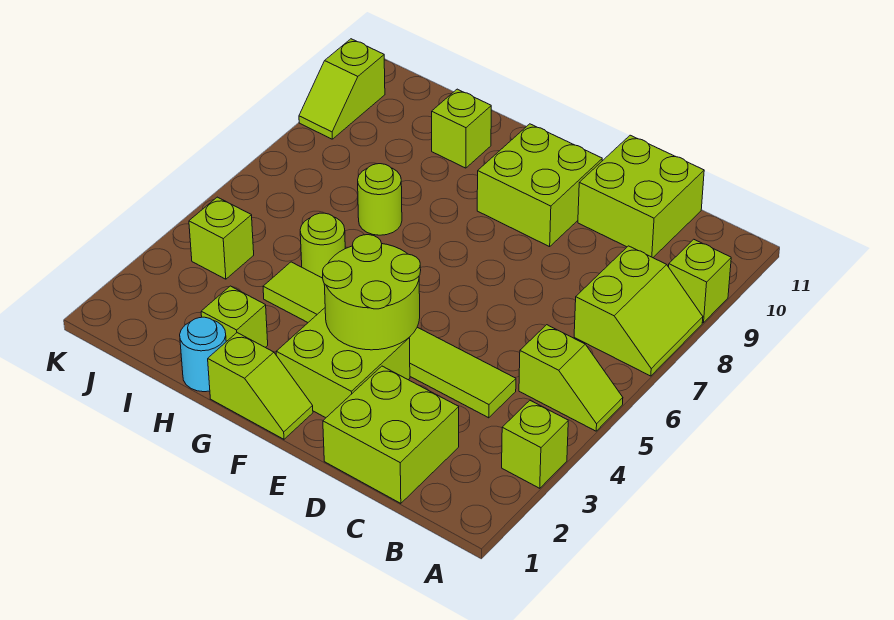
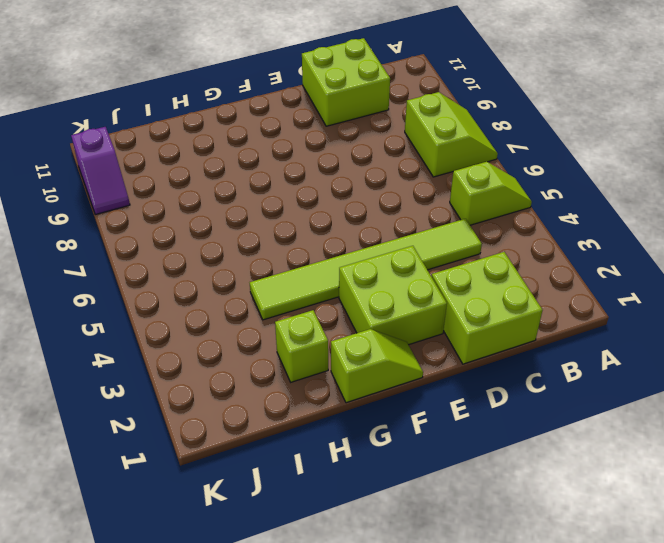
purple slope K9:K10 level 1 top 10 -> lime slope K9:K10 level 1 top 10
none -> lime brick A3 level 1
none -> lime brick A9 level 1
none -> lime brick E9:F10 level 1

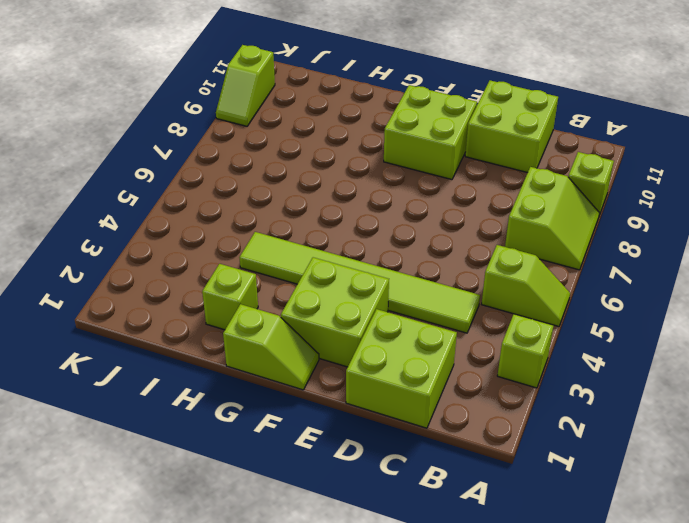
none -> cyan round brick H1 level 1
none -> lime round brick H5 level 1
none -> lime round brick H7 level 1

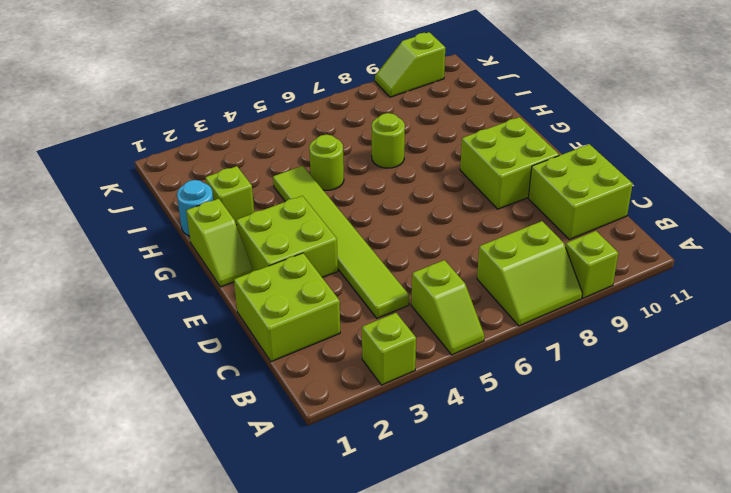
none -> lime brick H10 level 1
none -> lime brick J4 level 1
none -> lime round brick E3:F4 level 2

